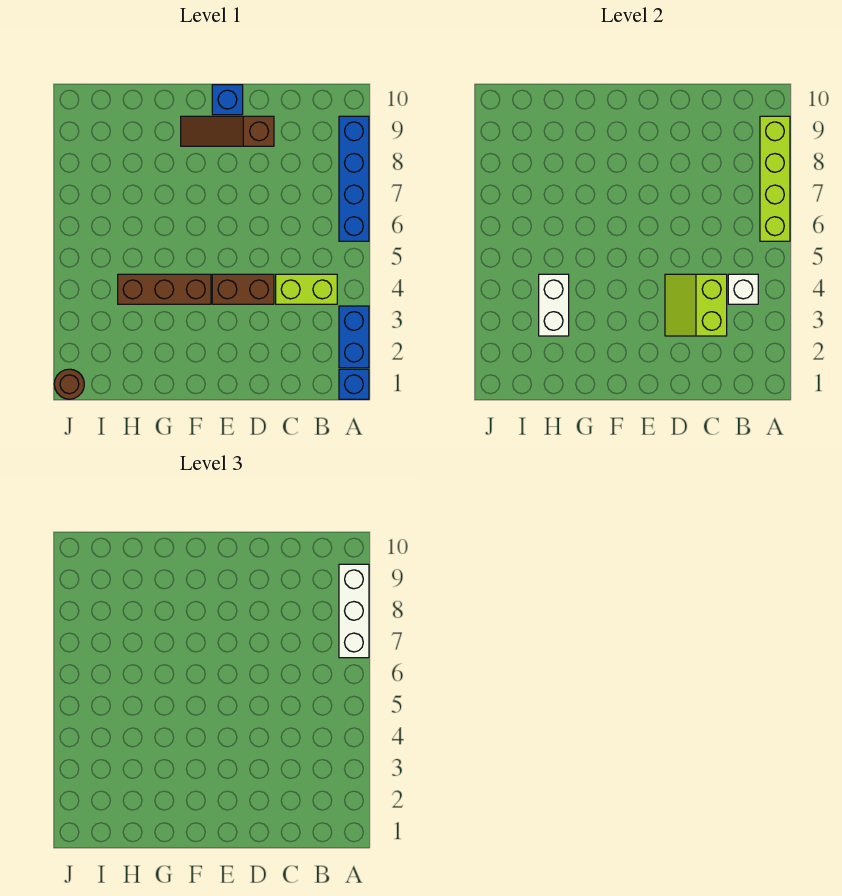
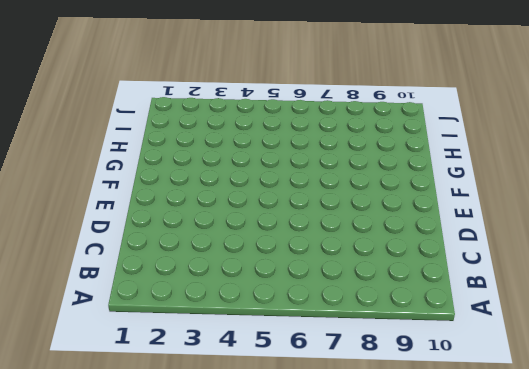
none -> blue brick A1 level 1
none -> blue brick A2:A3 level 1
none -> blue brick A6:A9 level 1

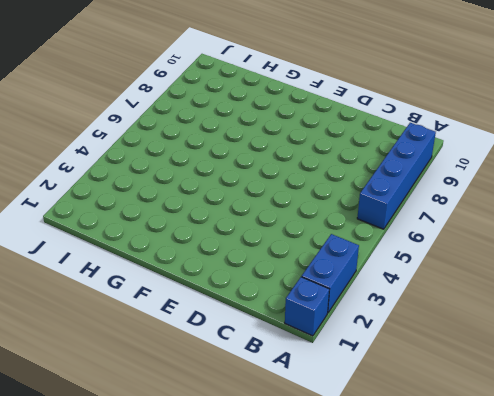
none -> lime brick B4:C4 level 1
none -> brown brick D4:E4 level 1
none -> brown slope D9:F9 level 1 top D

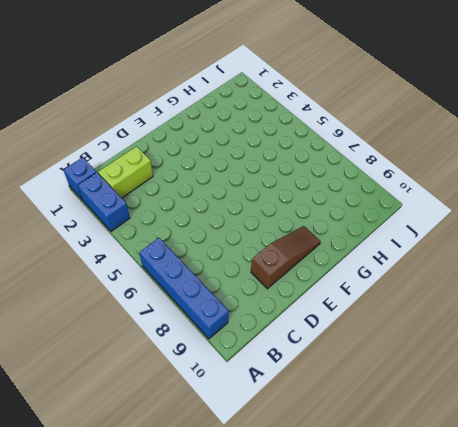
lime brick B2:C2 level 1 -> lime brick B4:C4 level 1
none -> brown brick D4:E4 level 1
none -> blue brick E10 level 1
none -> brown brick F4:H4 level 1

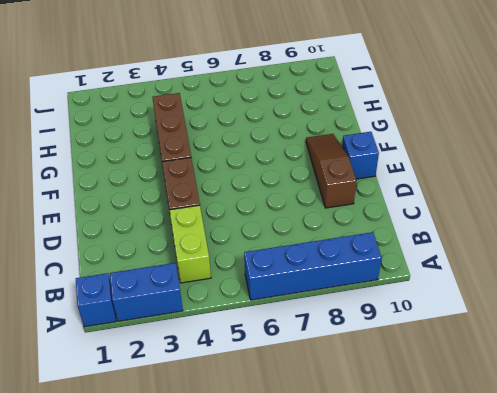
none -> brown round brick J1 level 1
none -> lime brick A6:A9 level 2
none -> white brick B4 level 2

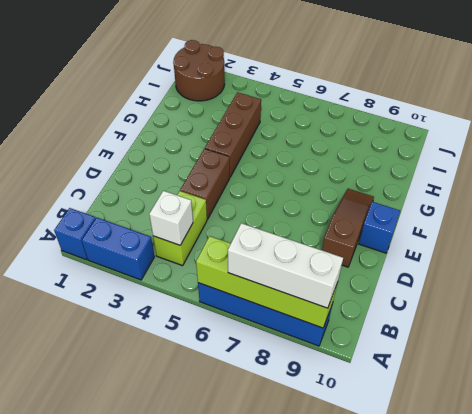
brown round brick I1:J2 level 1 -> brown round brick J1 level 1
none -> lime slope C3:D4 level 2 top C
none -> white brick H3:H4 level 2

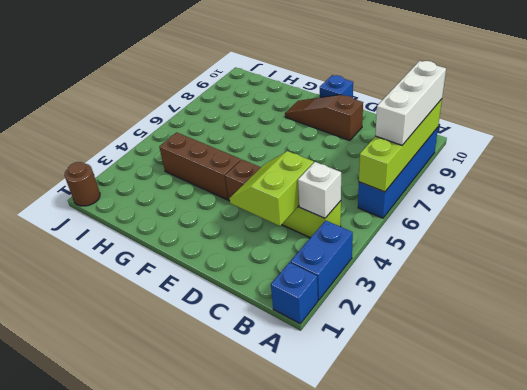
none -> white brick H3:H4 level 2

